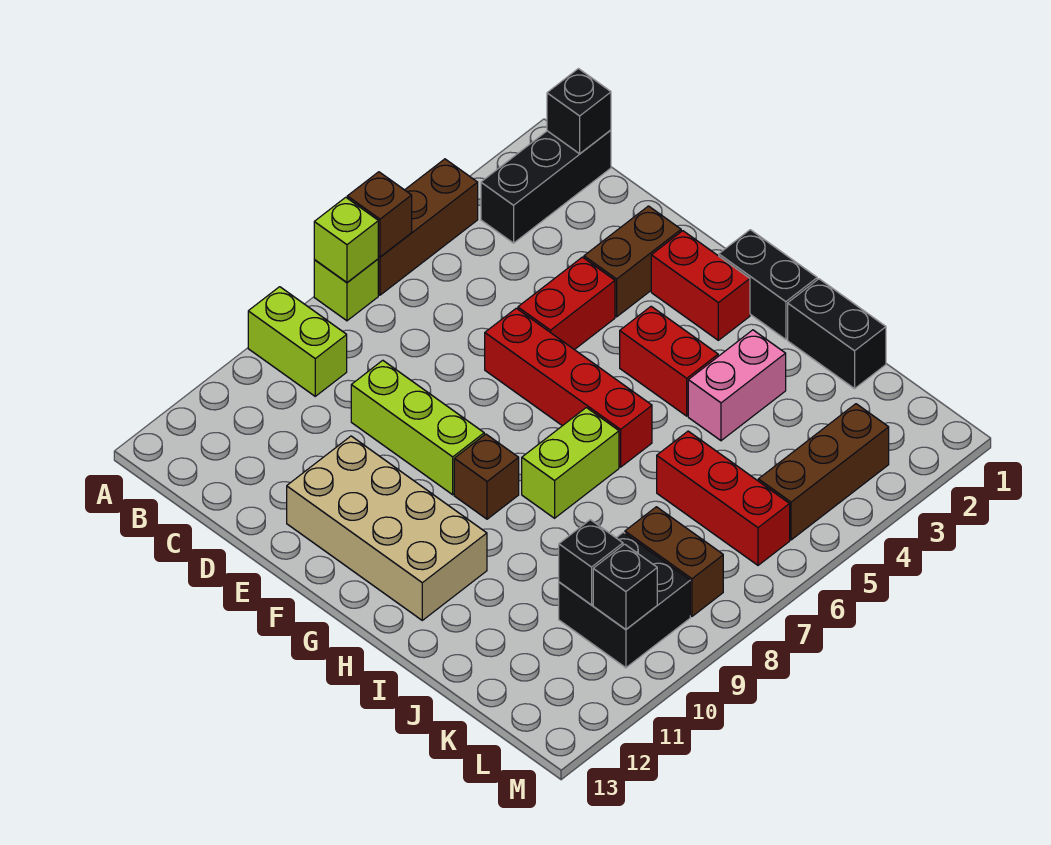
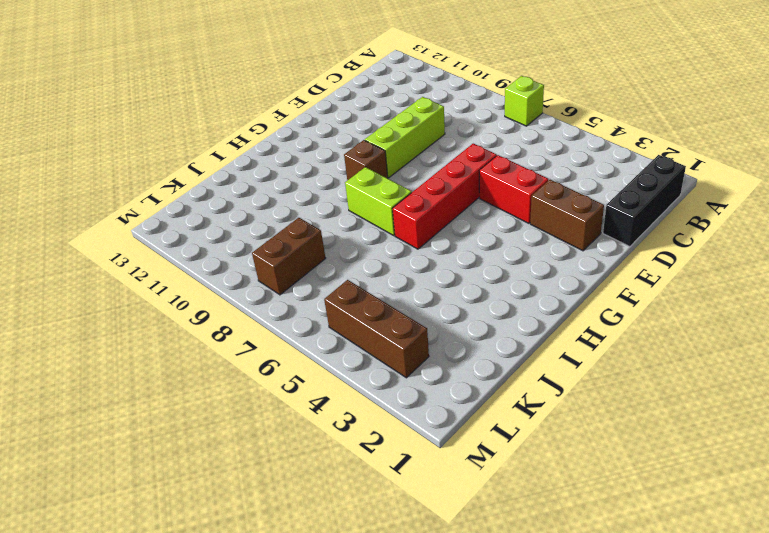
black brick B1:D1 level 1 -> black brick B1:B3 level 1
none -> brown brick A4:A6 level 1
none -> lime brick A9:B9 level 1
none -> tan brick E11:H12 level 1

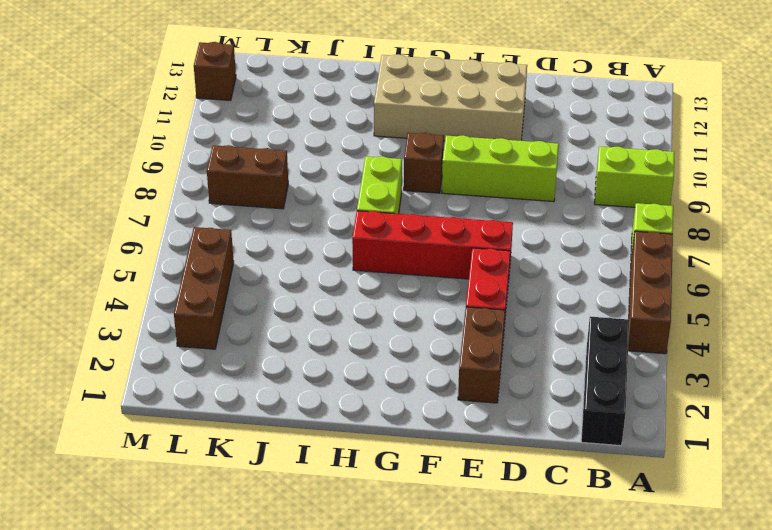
brown brick M12 level 1 -> brown brick A6 level 2
none -> red brick F2:G2 level 1
none -> black brick G1:H1 level 1
none -> red brick G4:H4 level 1

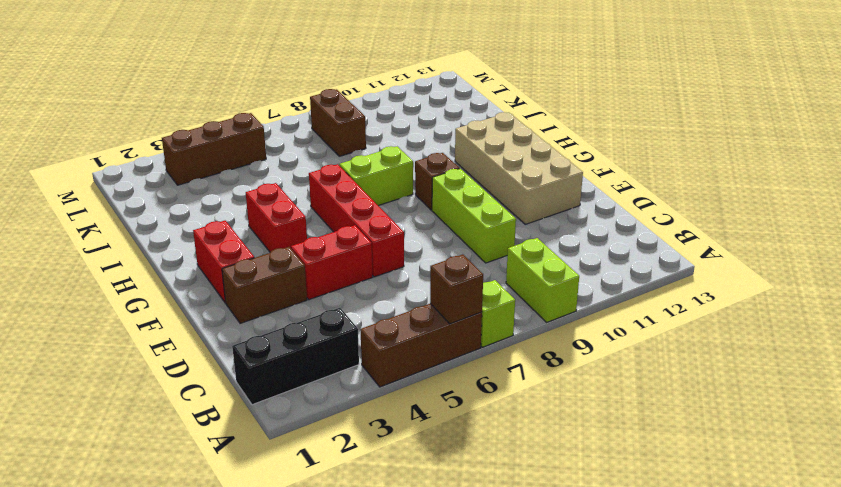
none -> black brick G1:H1 level 1
none -> black brick I1:J1 level 1
none -> pink brick I3:I4 level 1

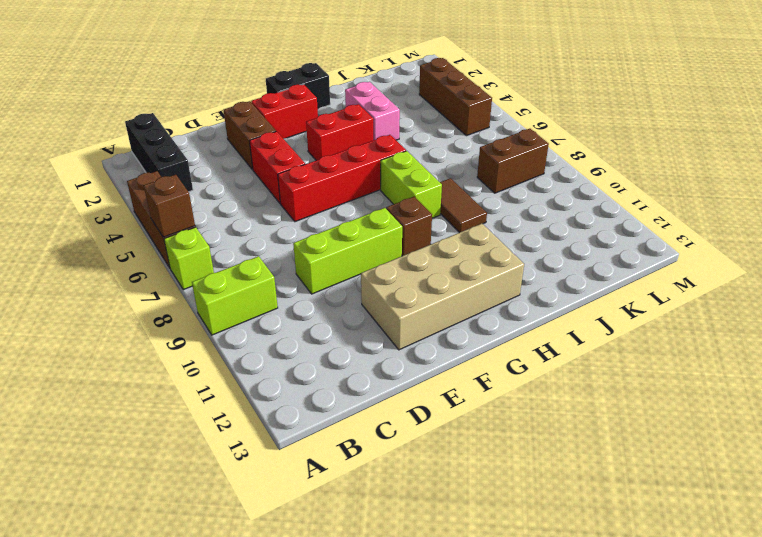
brown tile I8:I9 level 1 -> none
none -> black brick I1:J1 level 1
none -> red brick J6:L6 level 1
none -> black brick K9:L10 level 1

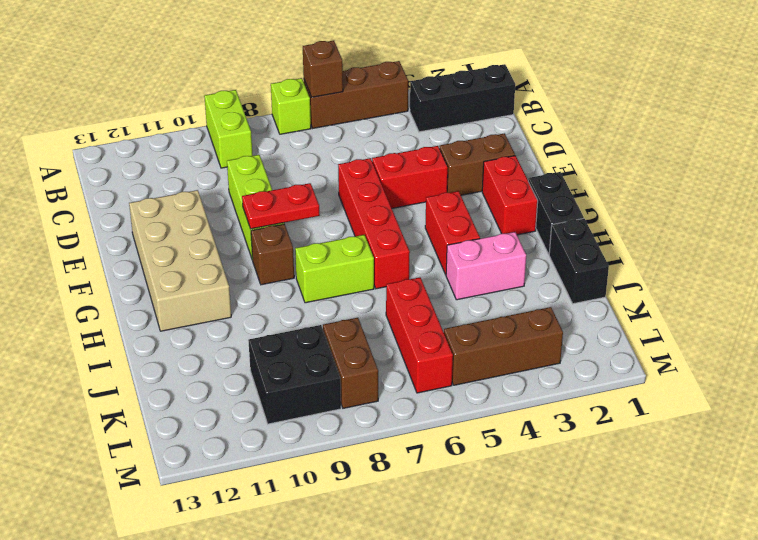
red plate F8:F9 level 2 -> none
none -> lime brick A7 level 2
none -> black brick B1 level 2
none -> black brick K10 level 2

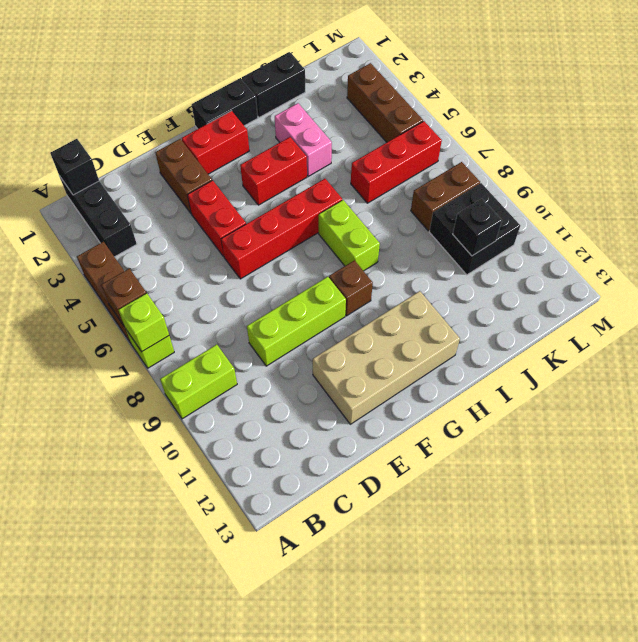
none -> black brick L10 level 2

